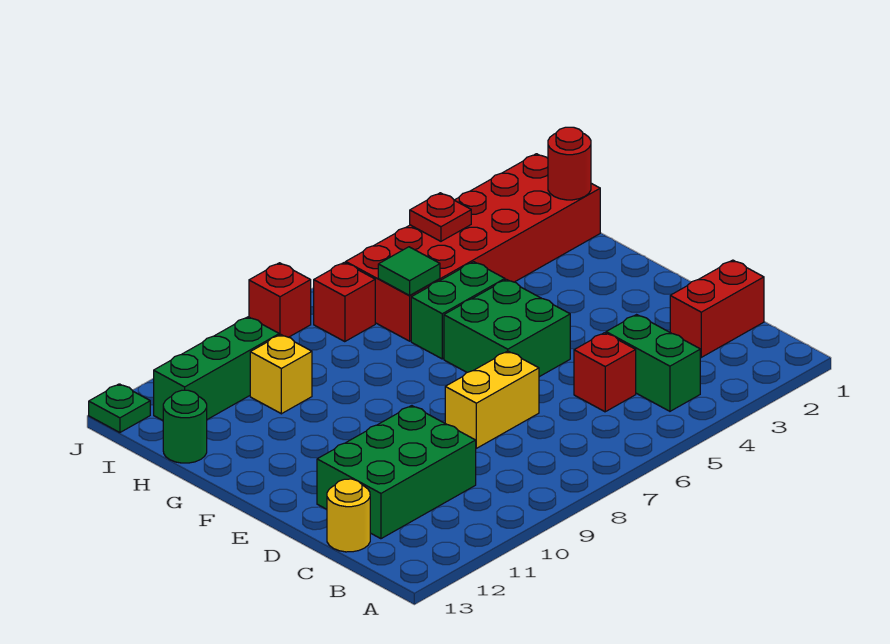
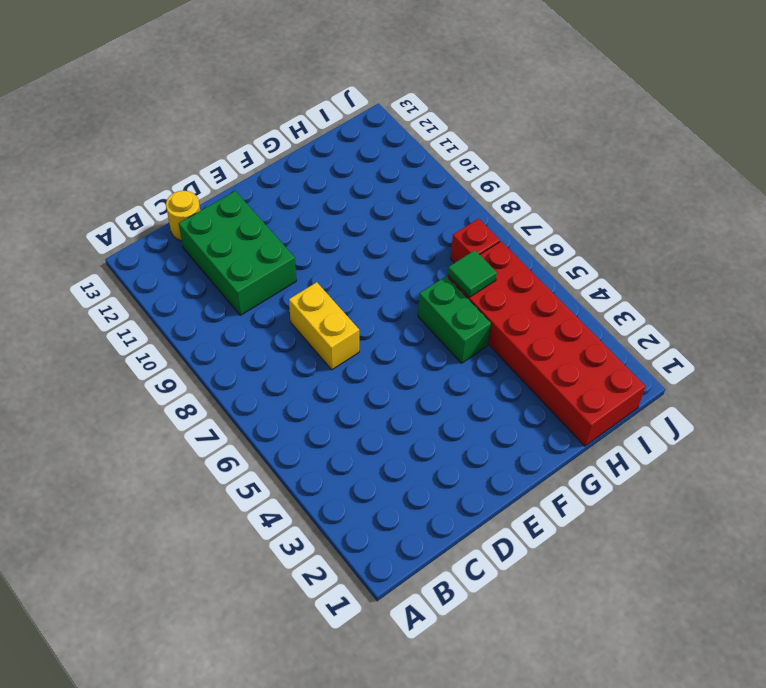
none -> green brick B4:C4 level 1
none -> red brick C1:C2 level 1
none -> red brick C5 level 1

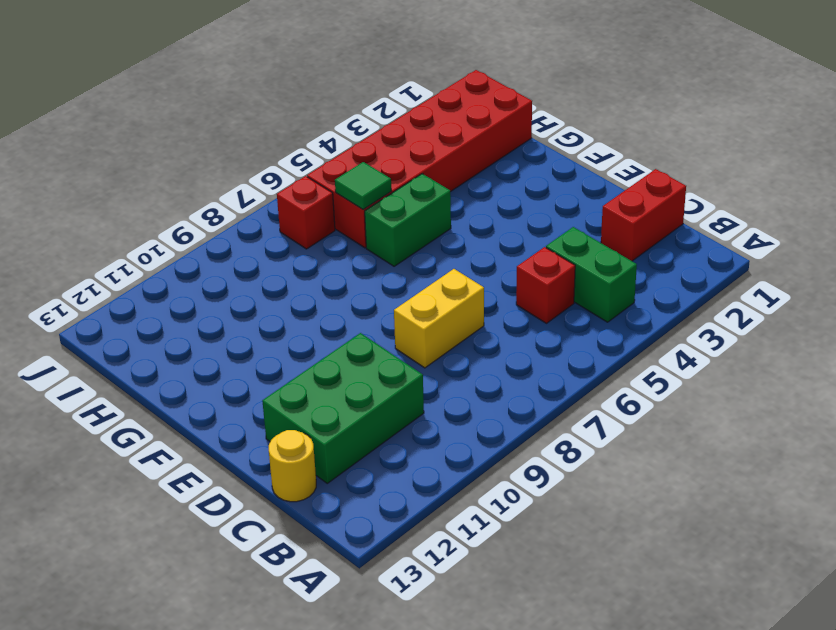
none -> green brick E5:F6 level 1
none -> yellow brick H10 level 1
none -> green round brick H13 level 1

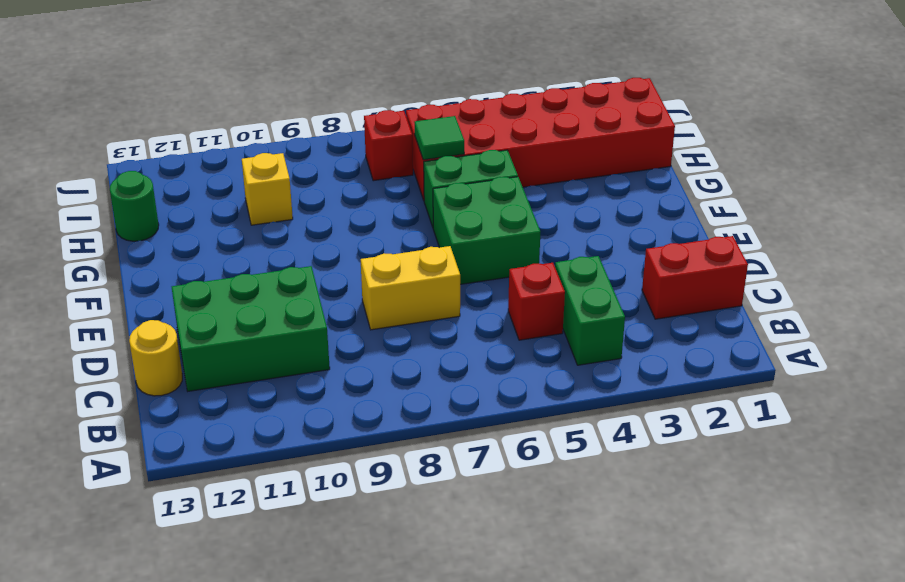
none -> green brick I10:I12 level 1
none -> red brick J8 level 1
none -> green plate J13 level 1

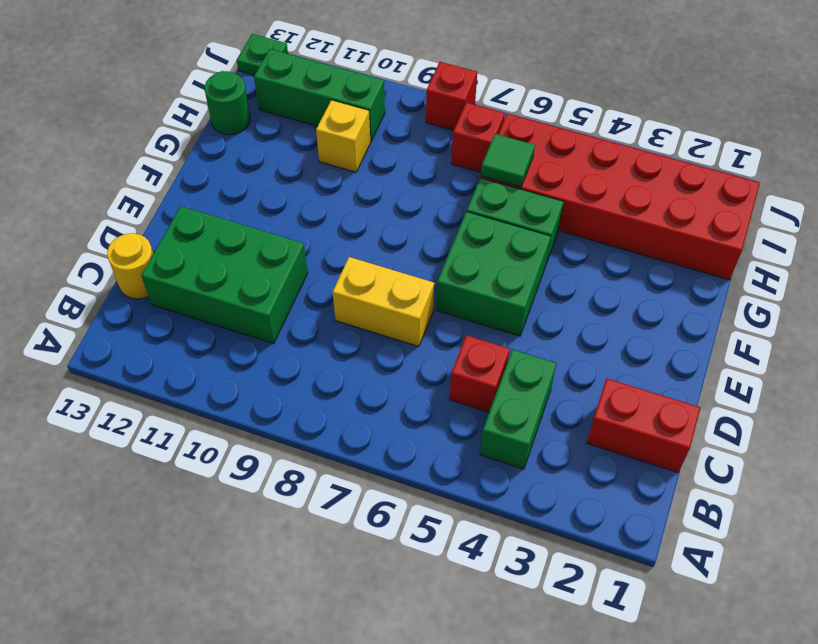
none -> red round brick H1 level 2
none -> red plate I4 level 2

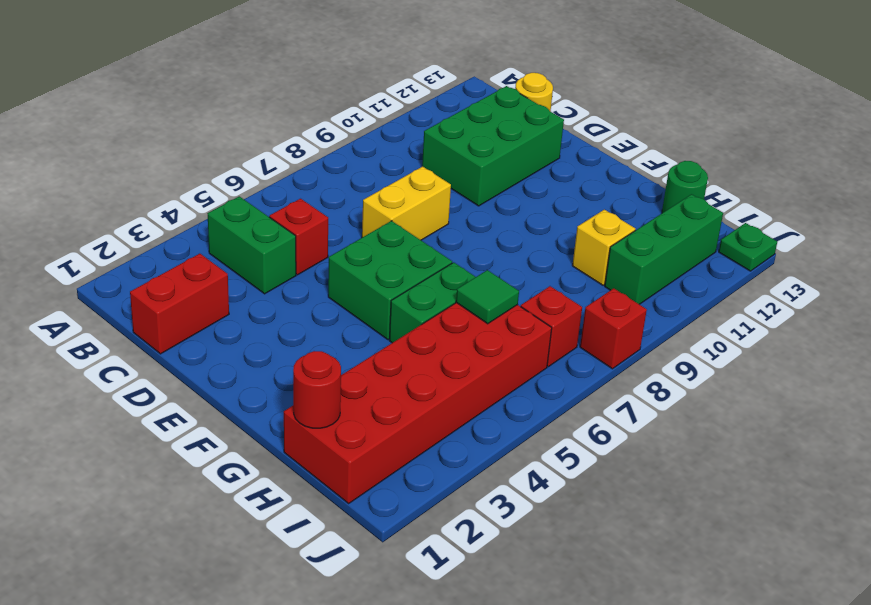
none -> red plate I4 level 2

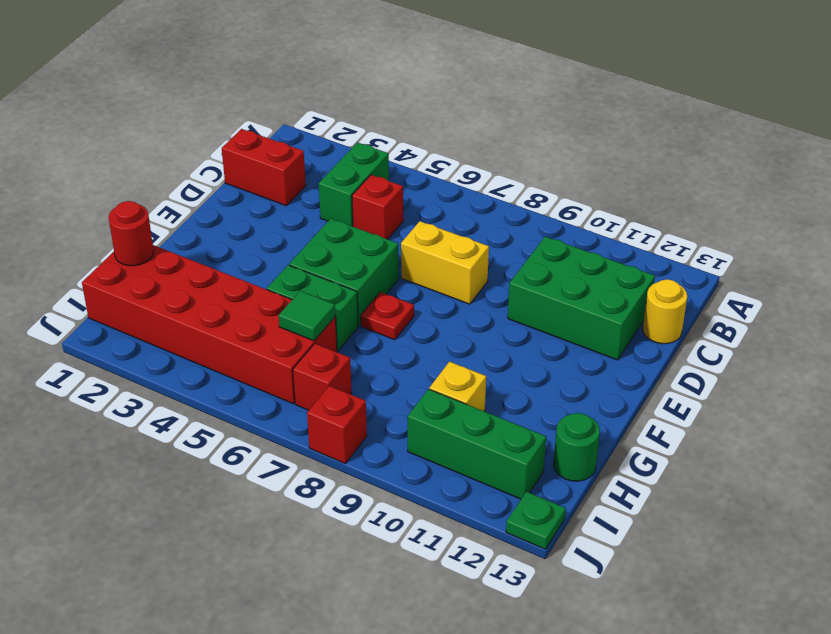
red plate F7 level 1 -> red plate I4 level 2

